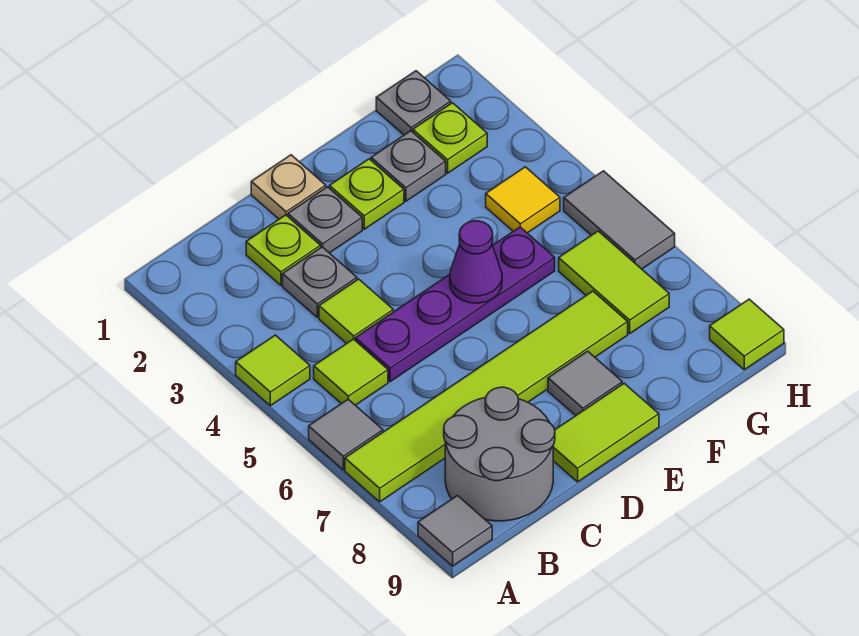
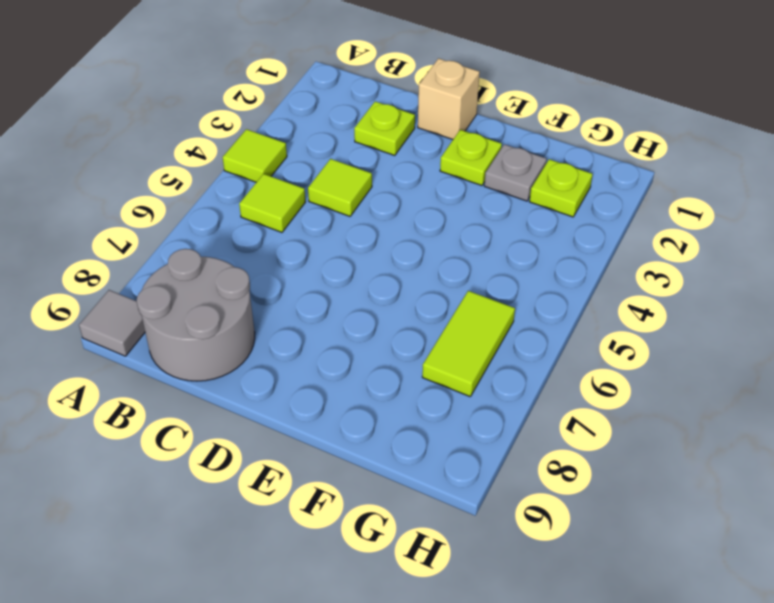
tan brick D1 level 1 -> tan plate D1 level 1
none -> grey tile A6 level 1
none -> lime tile A7:F7 level 1
none -> grey plate C3 level 1

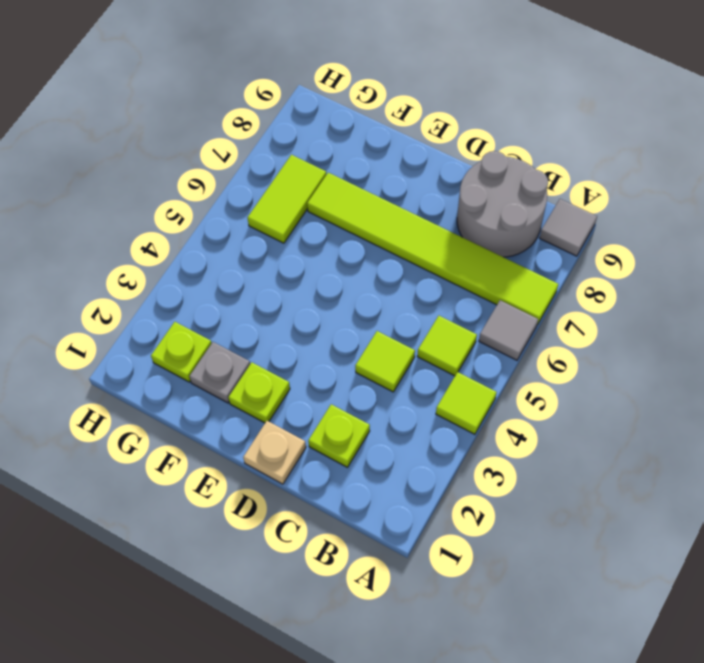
none -> grey plate C3 level 1
none -> purple plate C5:F5 level 1
none -> grey plate D2 level 1

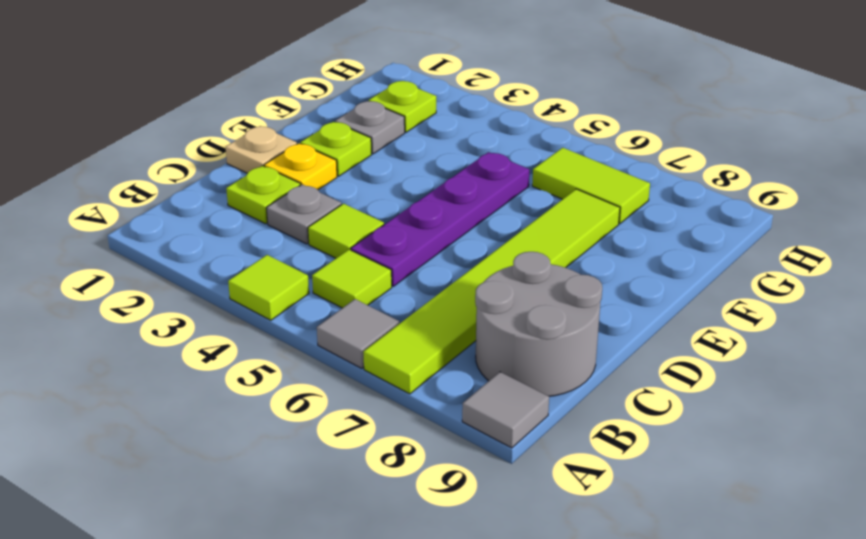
yellow plate D2 level 1 -> grey plate D2 level 1
none -> lime tile D9:E9 level 1
none -> grey tile E8 level 1
none -> grey plate G1 level 1

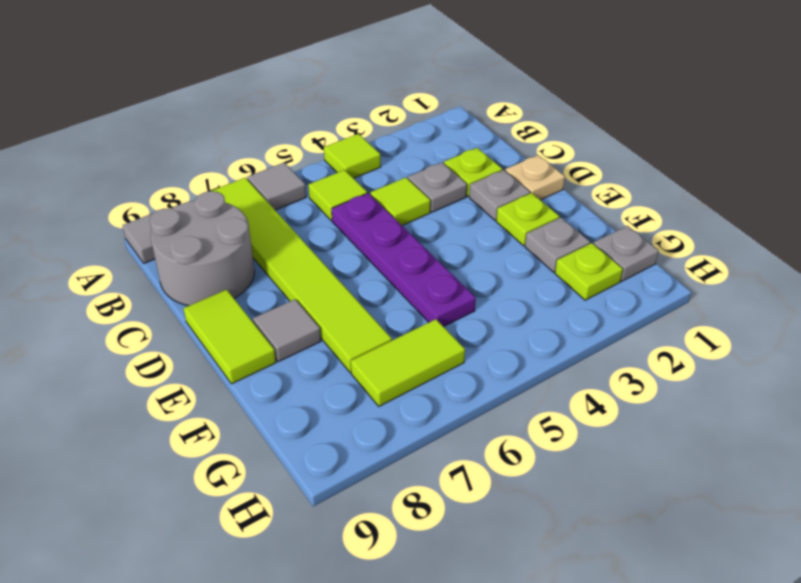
none -> yellow tile G4 level 1
none -> grey tile H5:H6 level 1
none -> lime tile H9 level 1

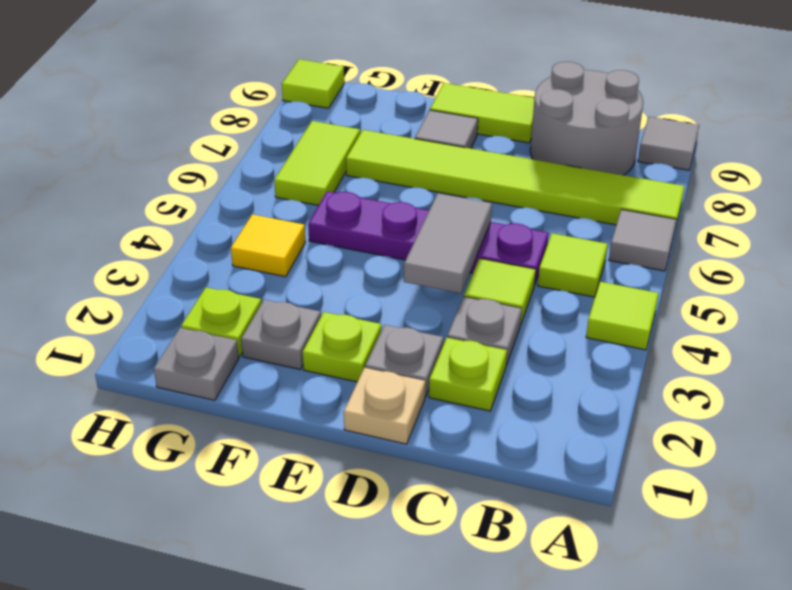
grey tile D4:D5 level 2 -> grey tile H5:H6 level 1
none -> purple cone E5 level 2

